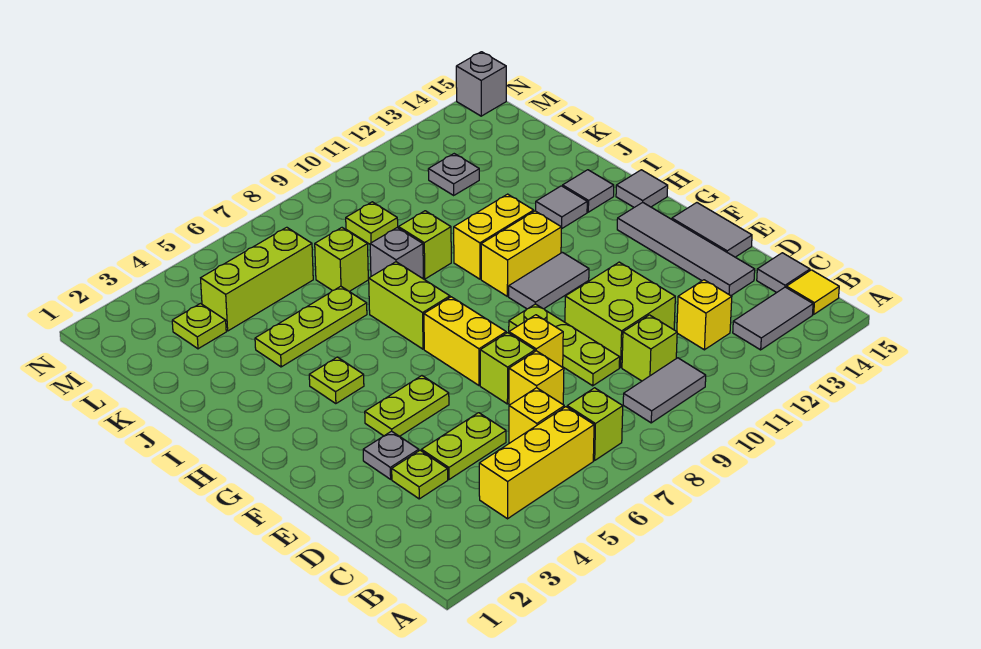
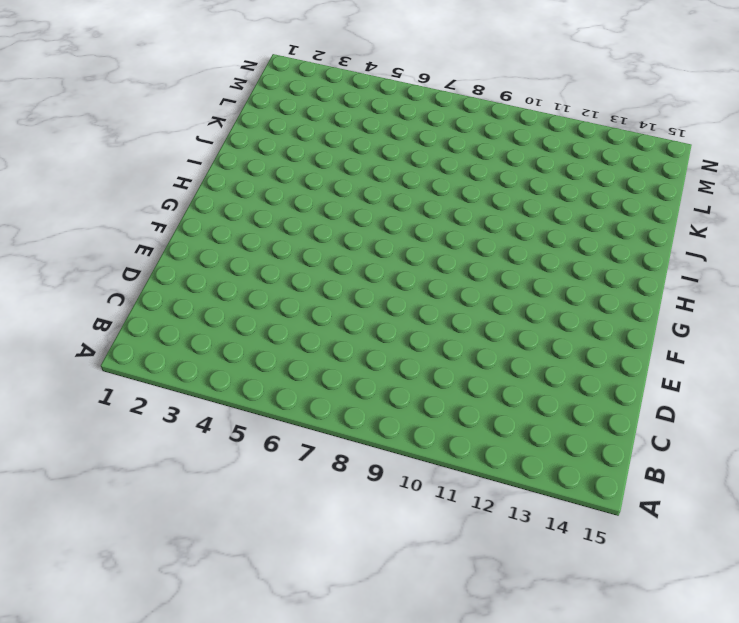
none -> yellow brick B4:B6 level 1
none -> lime brick B7 level 1
none -> grey tile B9:B10 level 1
none -> grey tile B13:B14 level 1

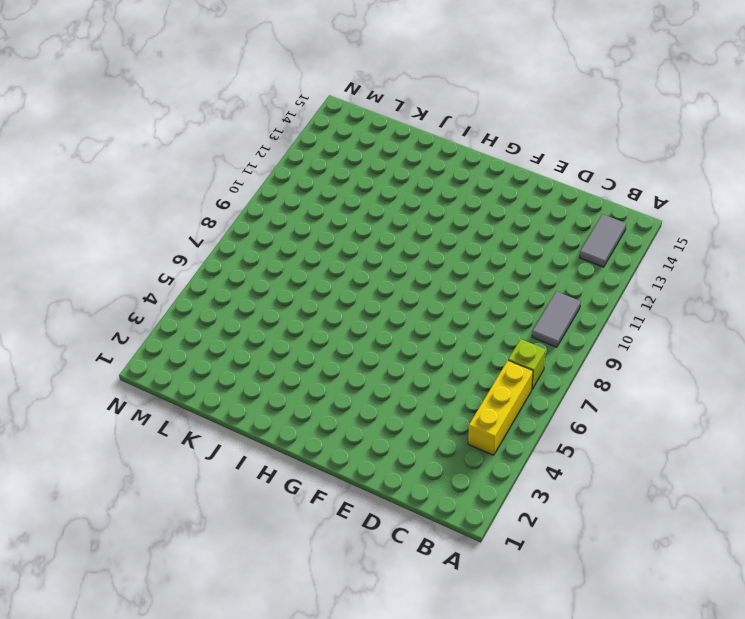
none -> yellow tile B15 level 1
none -> yellow brick C6 level 1
none -> lime brick C10 level 1
none -> yellow brick C12 level 1

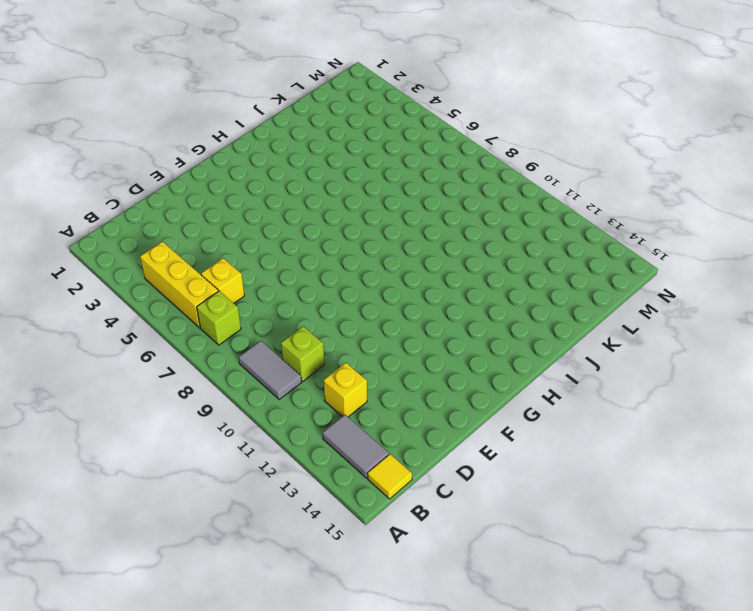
none -> grey tile C15 level 1
none -> lime plate D3 level 1
none -> lime plate D4:D5 level 1
none -> yellow brick D7 level 1

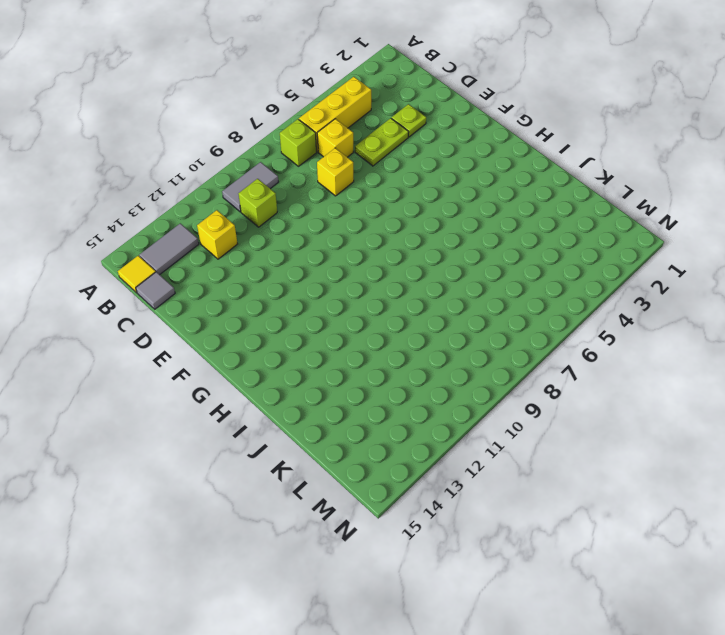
none -> lime plate D9:F9 level 1
none -> lime brick D10:E11 level 1
none -> grey tile D14:G14 level 1
none -> grey plate E3 level 1

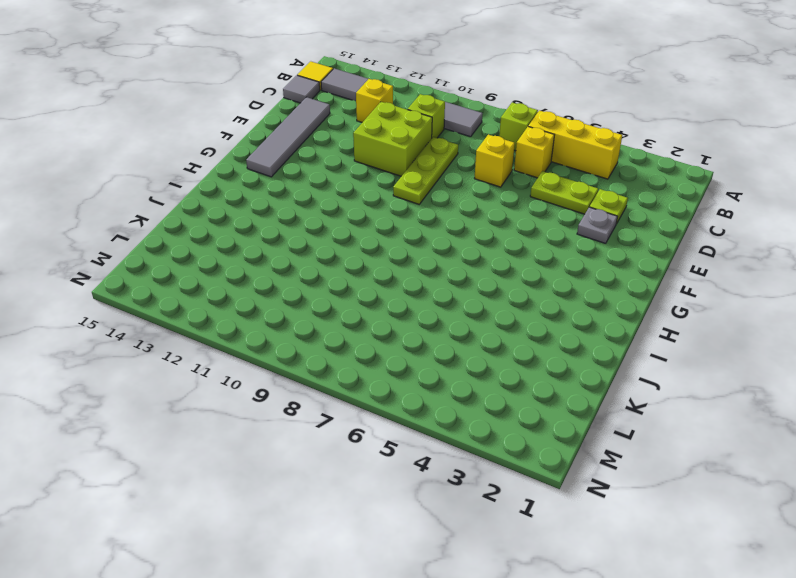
none -> lime brick E7 level 1
none -> yellow brick E8 level 1
none -> grey tile E15:F15 level 1
none -> lime plate F4:F5 level 1

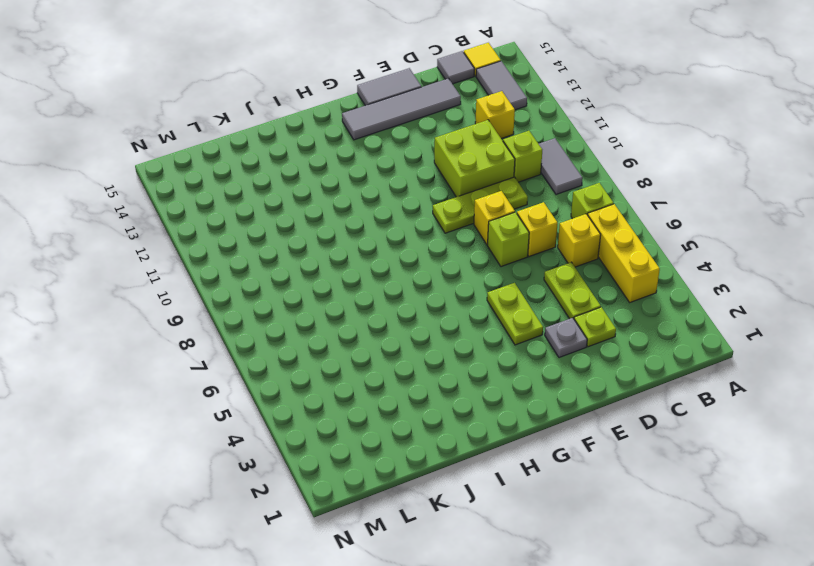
none -> yellow brick F7:G7 level 1
none -> grey tile G10:G11 level 1
none -> lime plate H4 level 1
none -> lime brick H7:I7 level 1

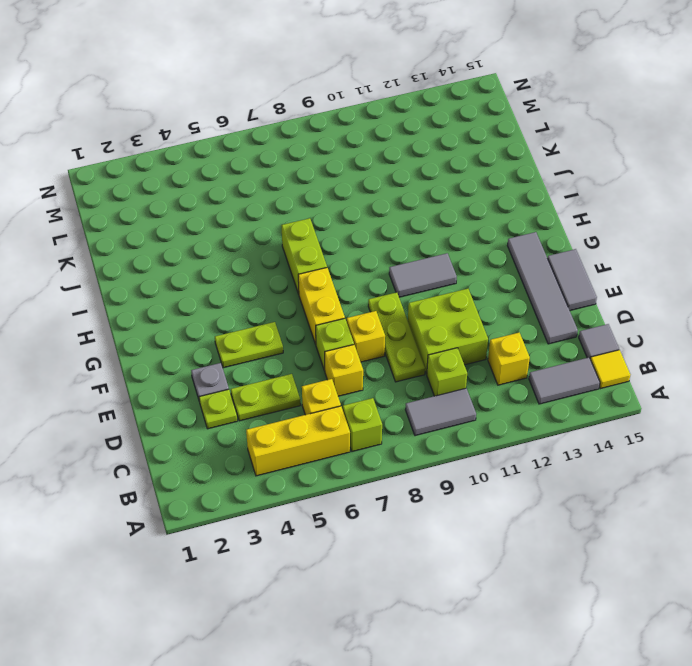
none -> lime plate H4 level 1
none -> yellow brick H10:H11 level 1
none -> grey tile H15 level 1
none -> yellow brick I10:I11 level 1

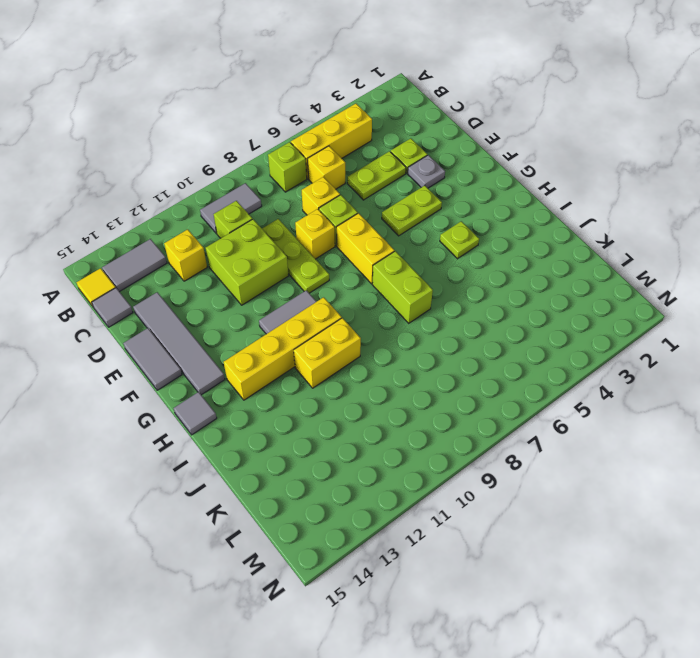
yellow brick H10:H13 level 1 -> yellow brick H10:H11 level 1
none -> grey tile I13 level 1
none -> grey tile I14 level 1
none -> lime plate J4:J6 level 1
none -> grey brick J8 level 1

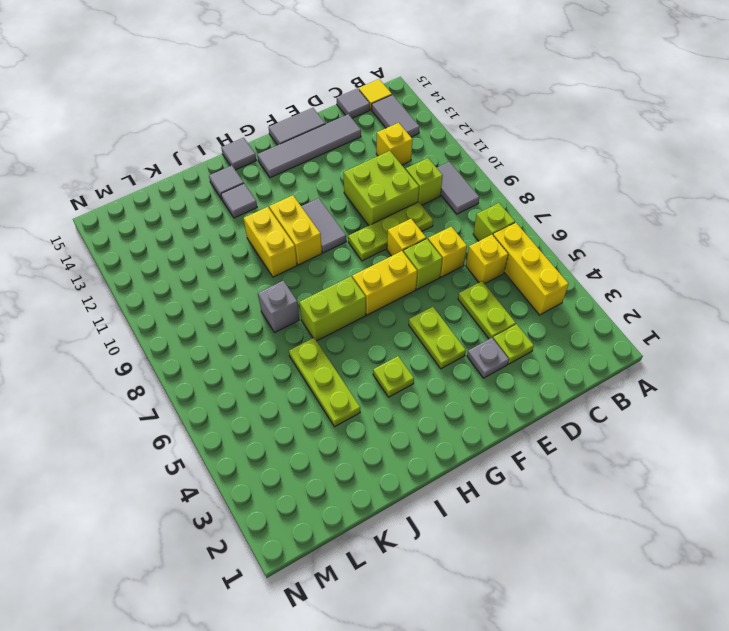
none -> lime brick J9 level 1
none -> lime brick K7 level 1
none -> lime plate L3 level 1
none -> lime brick L4:L6 level 1

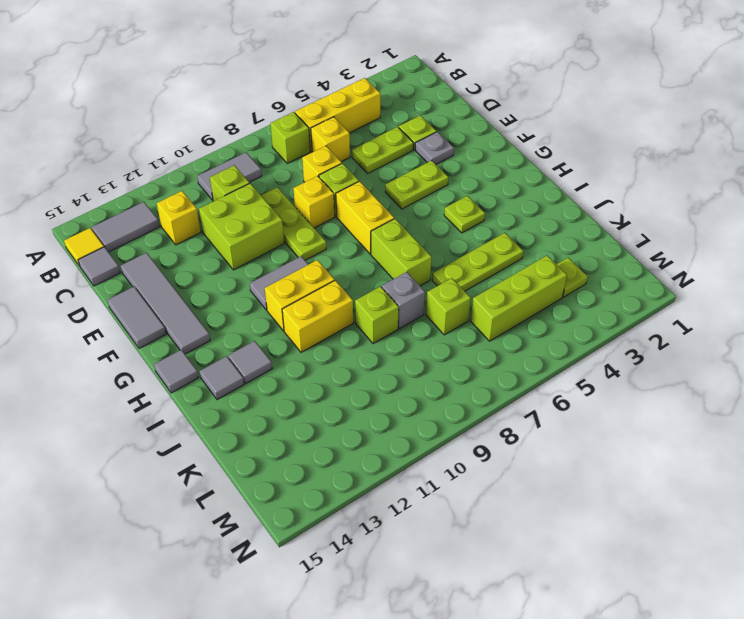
none -> lime plate L9 level 1
none -> grey plate L12 level 1
none -> grey brick N15 level 1

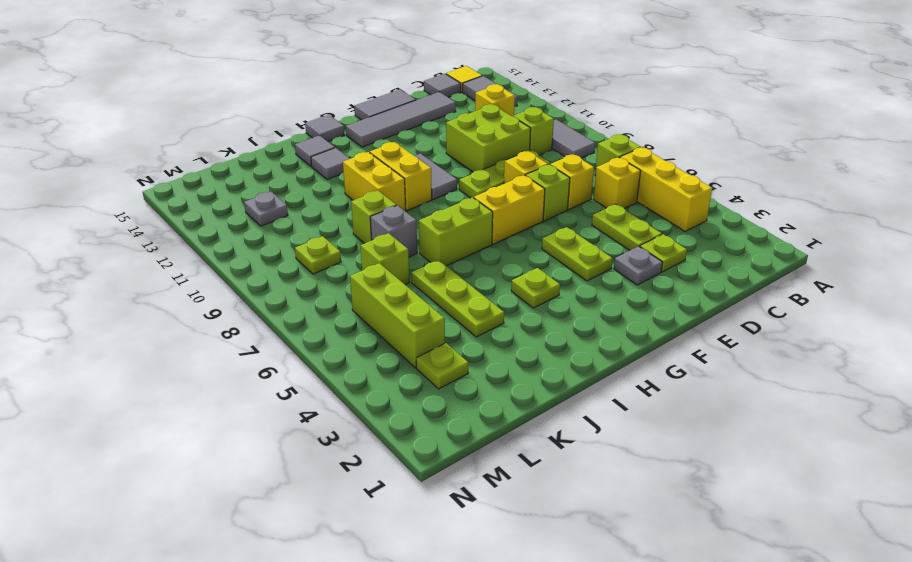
none -> grey brick N15 level 1

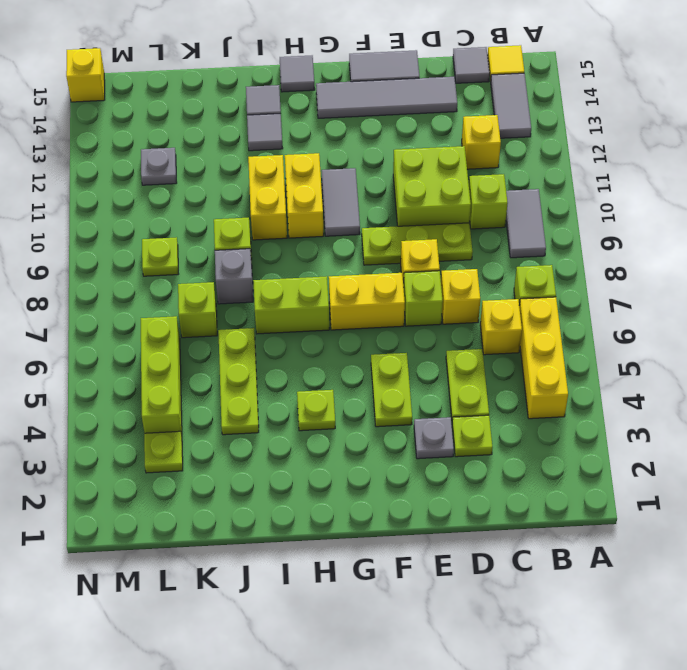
yellow brick N15 level 1 -> grey brick N15 level 1

